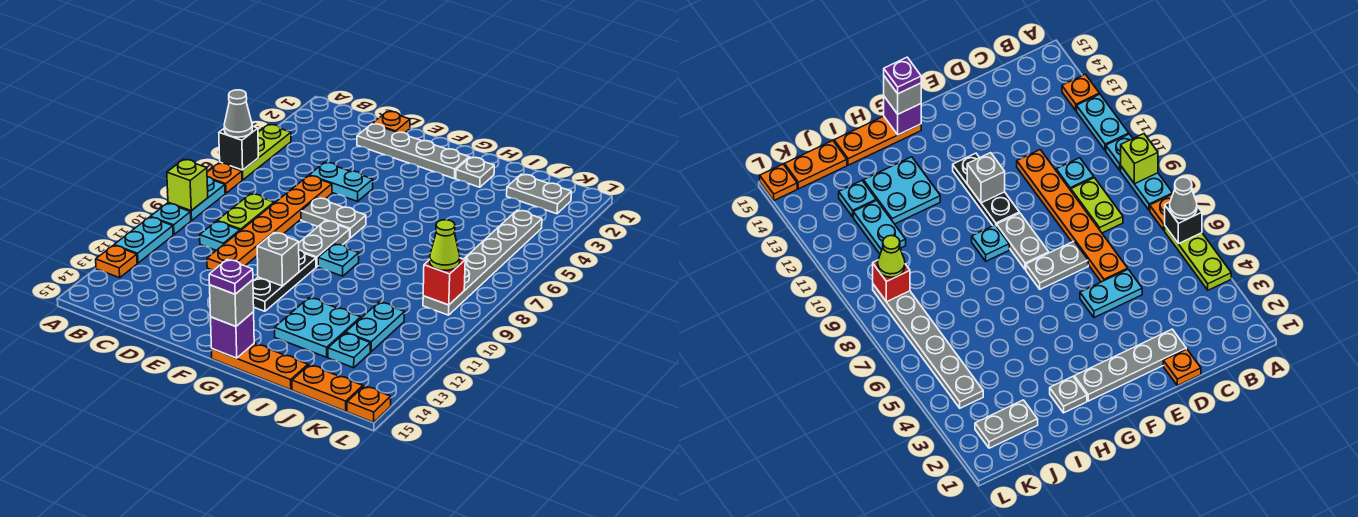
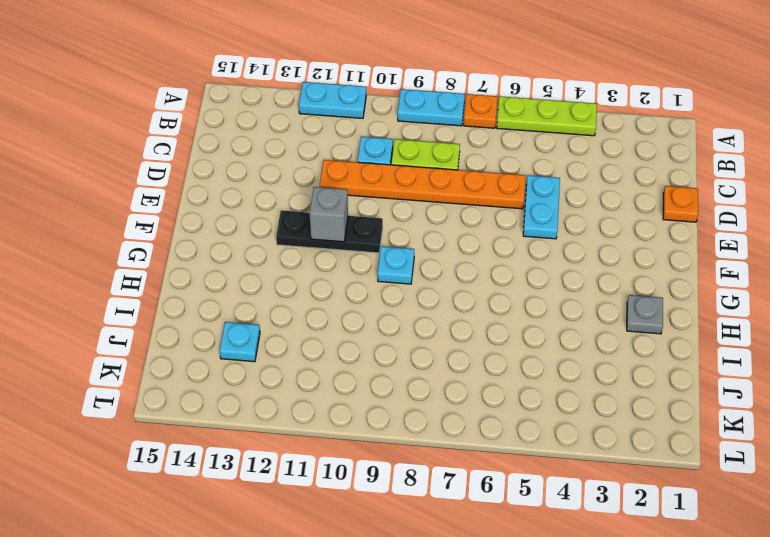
none -> cyan plate A10 level 1
none -> orange plate A13 level 1
none -> grey plate D2:G2 level 1
none -> grey plate E7:F7 level 1

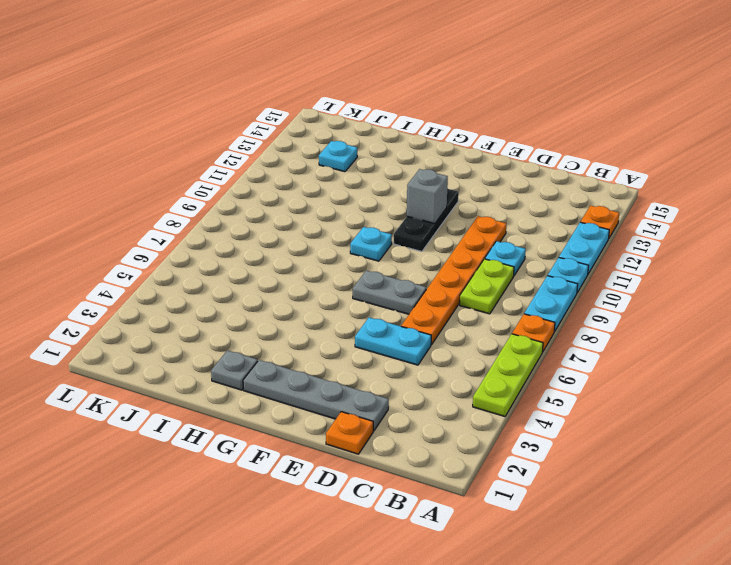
none -> grey plate F8:F9 level 1
none -> orange plate G15:I15 level 1
none -> cyan plate H12:I13 level 1
none -> grey plate J2:K2 level 1

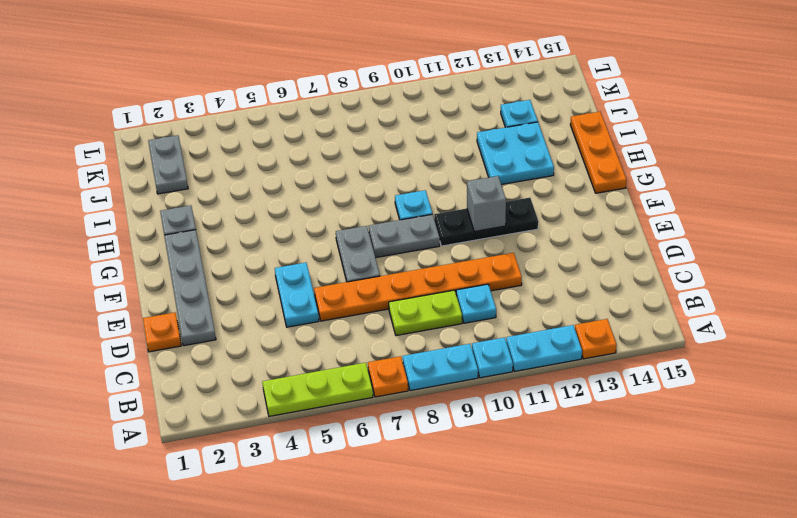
none -> cyan plate J11:J12 level 1
none -> orange plate J15:K15 level 1
none -> grey plate K4:K9 level 1
none -> orange plate L15 level 1

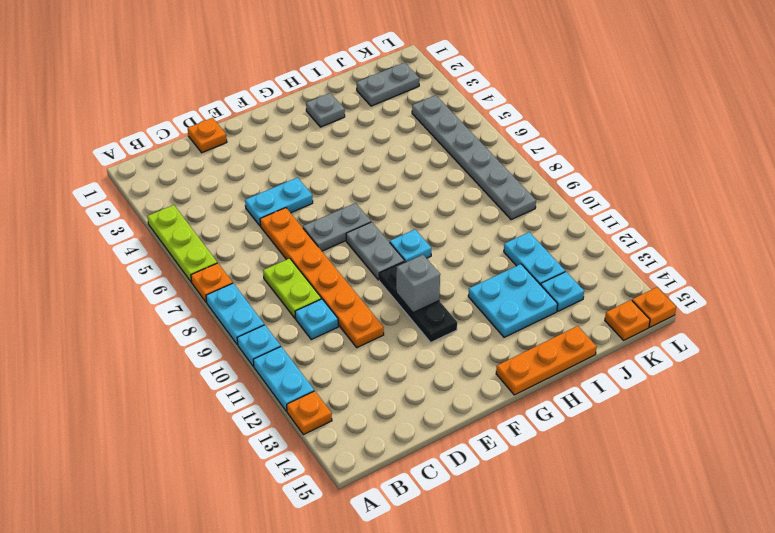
orange plate K15 level 1 -> orange plate J15:K15 level 1
none -> grey plate D2:G2 level 1
none -> black brick A6 level 2
none -> lime brick A9 level 2
none -> purple brick G15 level 2

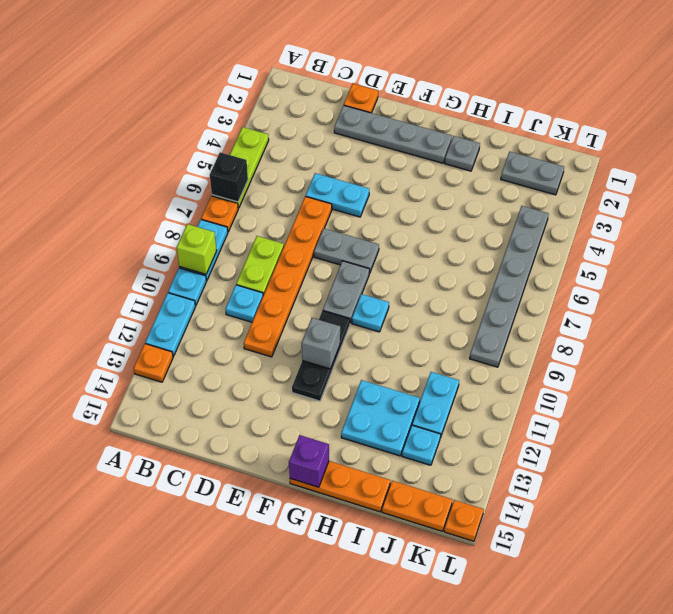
none -> red brick K9 level 2
none -> grey cone A6 level 3
none -> grey brick G15 level 3
none -> lime cone K9 level 3

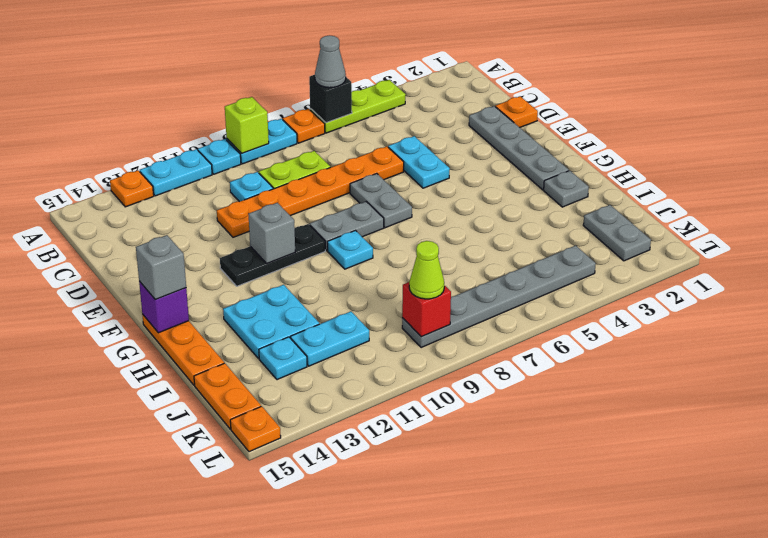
none -> purple plate G15 level 4

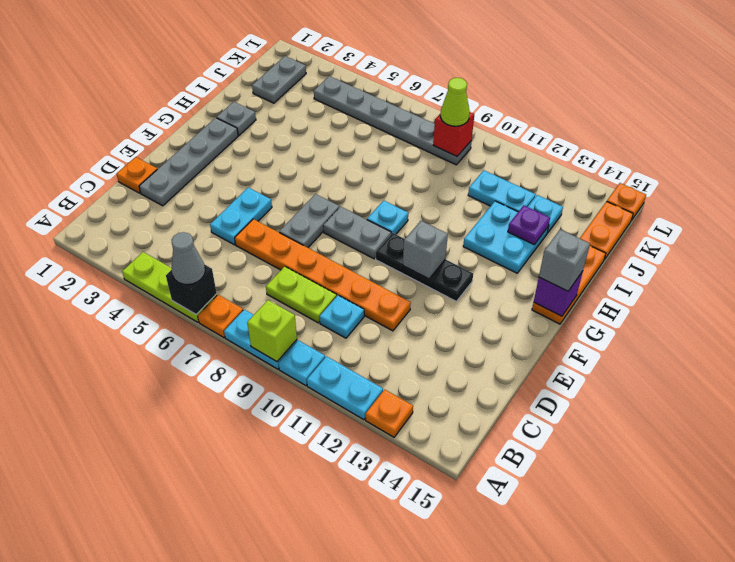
purple plate I13 level 2 -> purple plate G15 level 4

